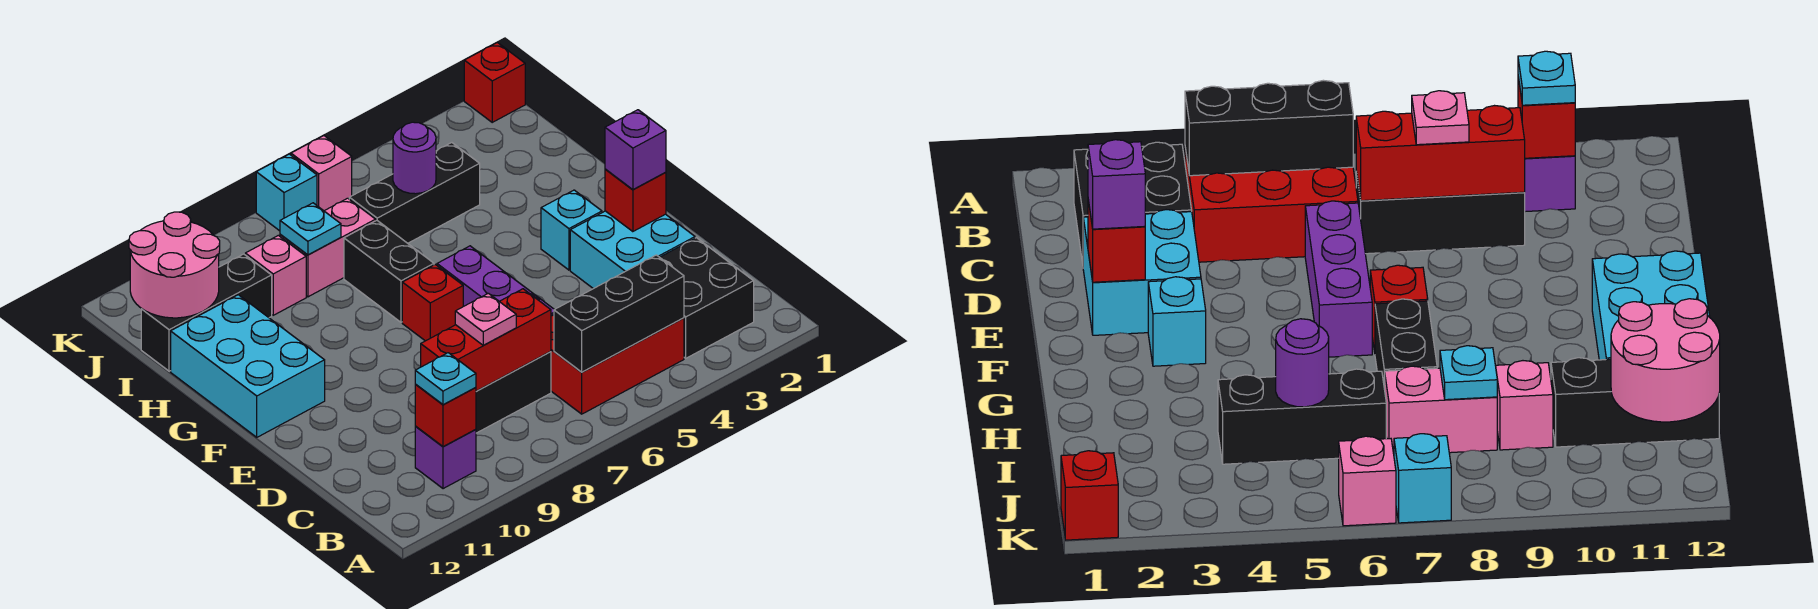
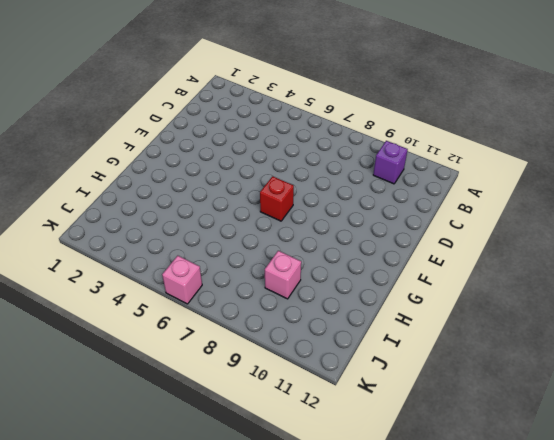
none -> black brick B2:C3 level 1
none -> red brick B4:C6 level 1
none -> black brick C7:C9 level 1

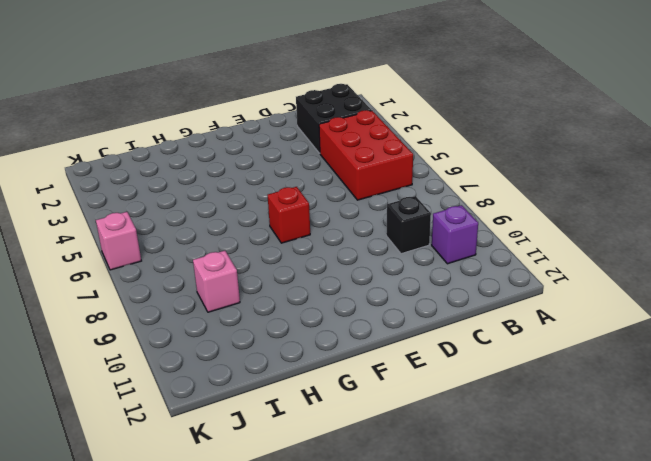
black brick C9 level 1 -> black brick C7:C9 level 1
none -> cyan brick D2:E3 level 1
none -> purple brick D6:F6 level 1
none -> cyan brick F3 level 1

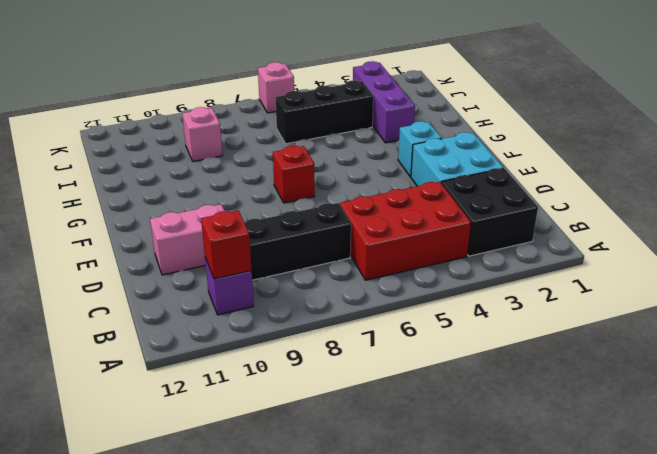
pink brick D10:D11 level 1 -> pink brick I7:I8 level 1
purple brick H3:J3 level 1 -> purple brick D6:F6 level 1
none -> cyan brick F11:H12 level 1
none -> black brick G7:H7 level 1
none -> black brick I10:I12 level 1

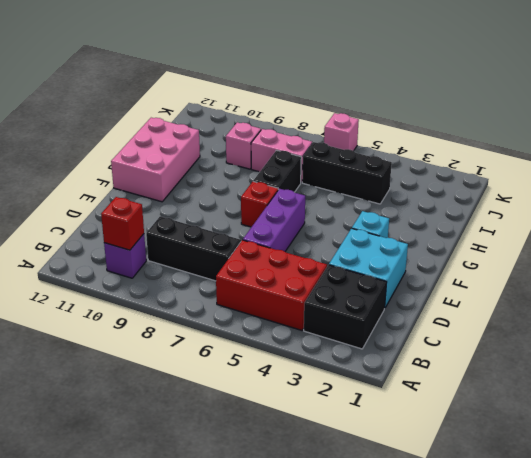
pink brick F11:H12 level 1 -> cyan brick F11:H12 level 1
none -> black brick I10:I12 level 1
none -> red brick K1 level 1
none -> cyan brick K7 level 1

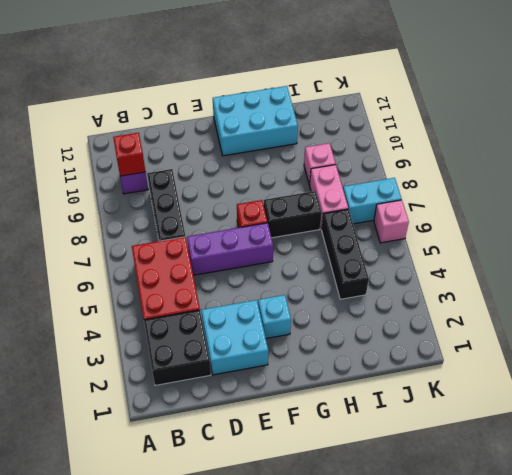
cyan brick J7:K7 level 1 -> cyan brick K7 level 1
none -> black brick I10:I12 level 1
none -> red brick K1 level 1
none -> black brick B4:B6 level 2

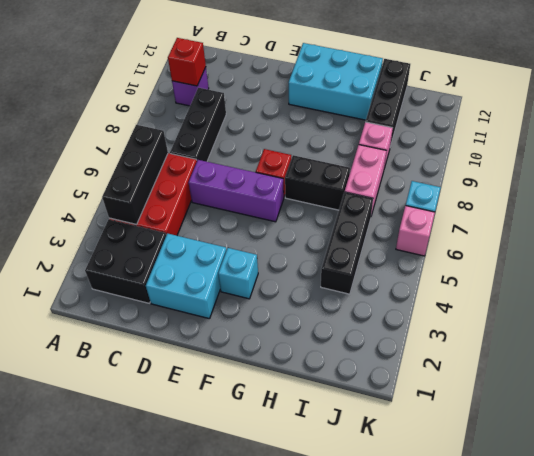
none -> red brick K1 level 1
none -> red brick C7:C9 level 2
none -> red brick E2 level 2

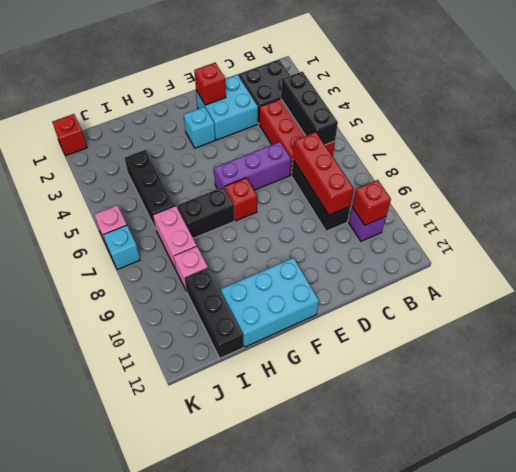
none -> purple round brick I5 level 2
none -> cyan plate I8 level 2
none -> pink round brick I11:J12 level 2

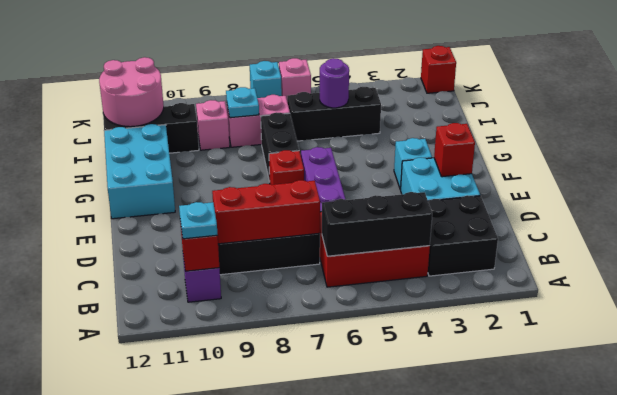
none -> pink plate C8 level 3
none -> purple brick E2 level 3

